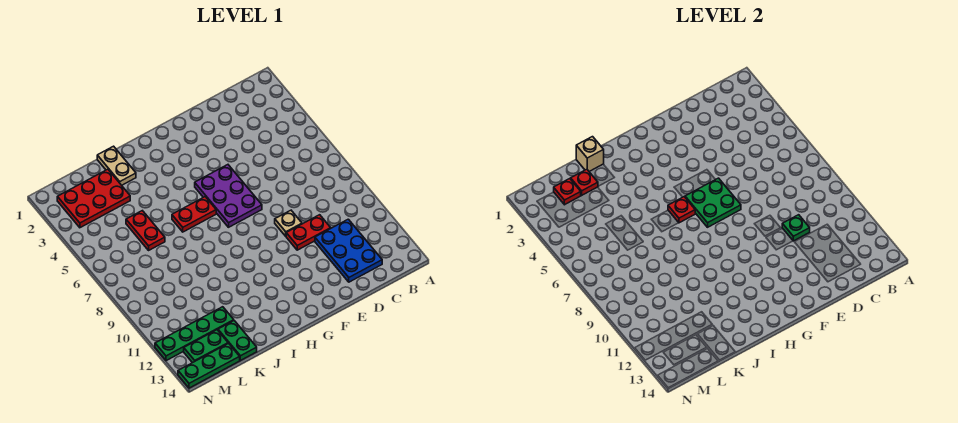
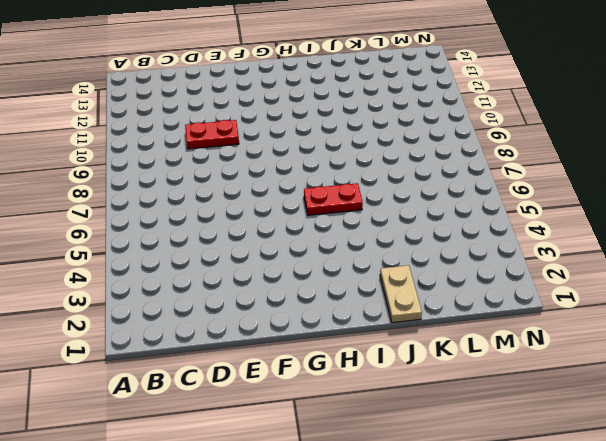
none -> blue plate C11:D13 level 1
none -> tan plate E9 level 1
none -> purple plate F5:G7 level 1

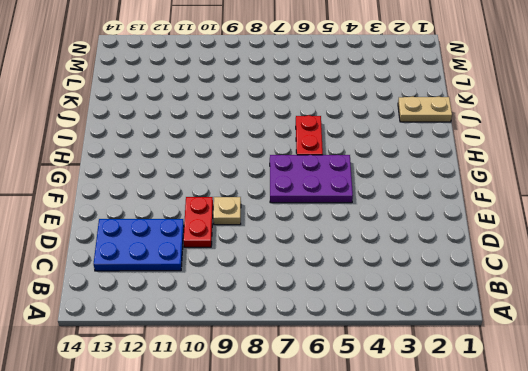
none -> red plate K2:M3 level 1
none -> red plate K5:K6 level 1
none -> green plate K12:N12 level 1

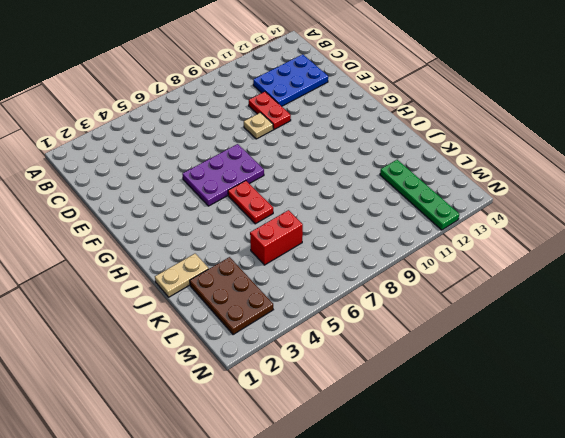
brown plate K2:M3 level 1 -> red plate K2:M3 level 1
red brick K5:K6 level 1 -> red plate K5:K6 level 1
none -> green plate K13:K14 level 1
none -> green plate L13:M13 level 1
none -> green plate L14:N14 level 1

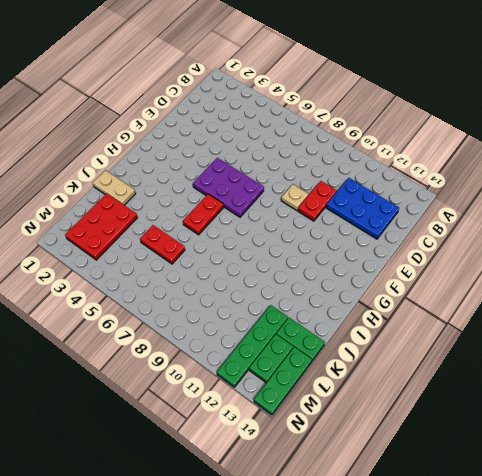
none -> green plate D10 level 2
none -> green plate F6:G7 level 2
none -> red plate H6 level 2

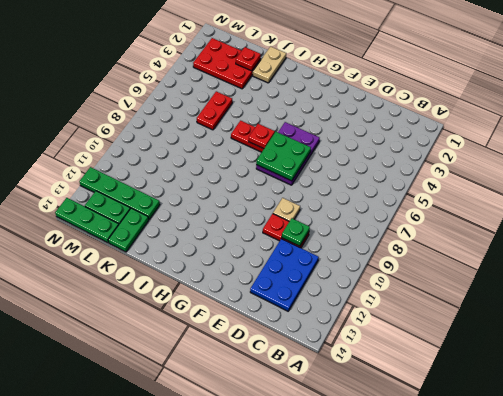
none -> tan brick J1 level 2
none -> red plate L2 level 2

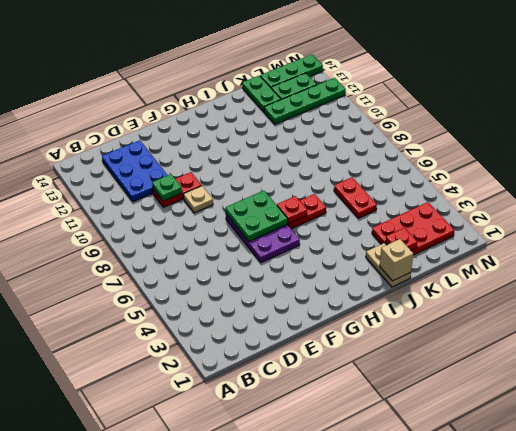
none -> red plate L2 level 2

